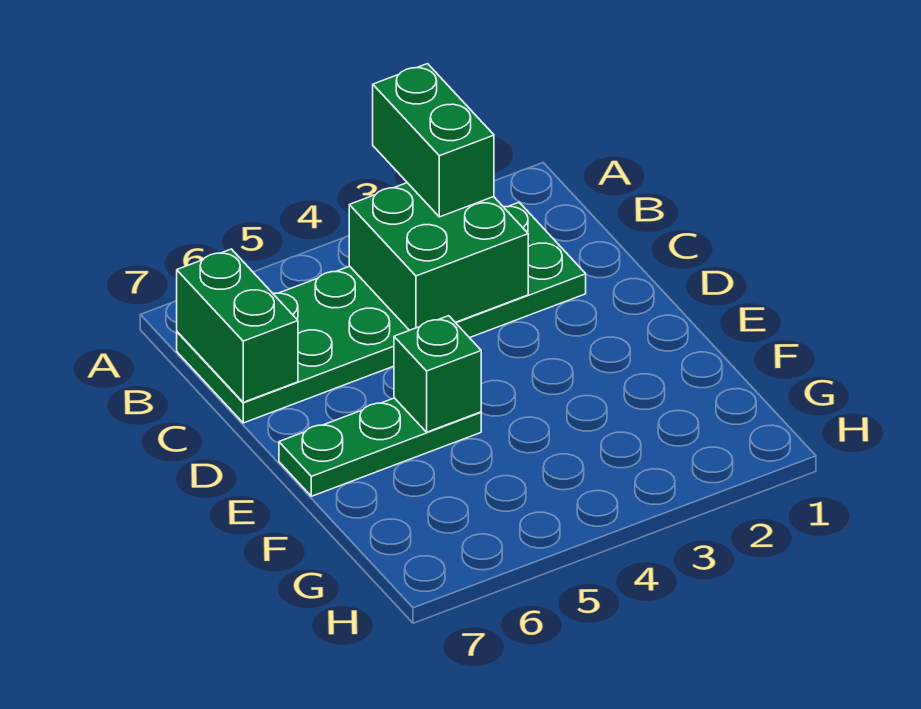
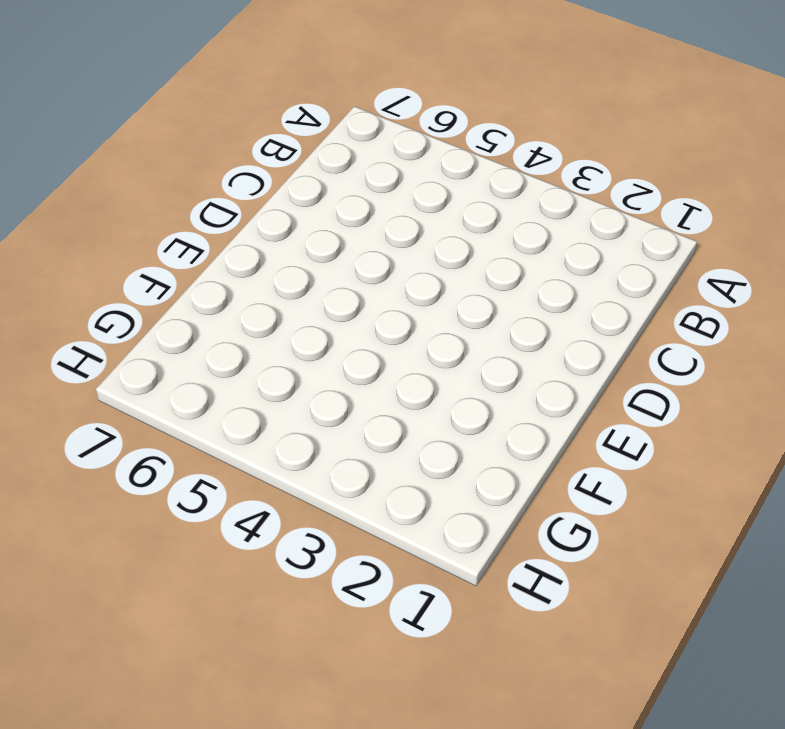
none -> green plate B2:C7 level 1
none -> green plate E5:E7 level 1

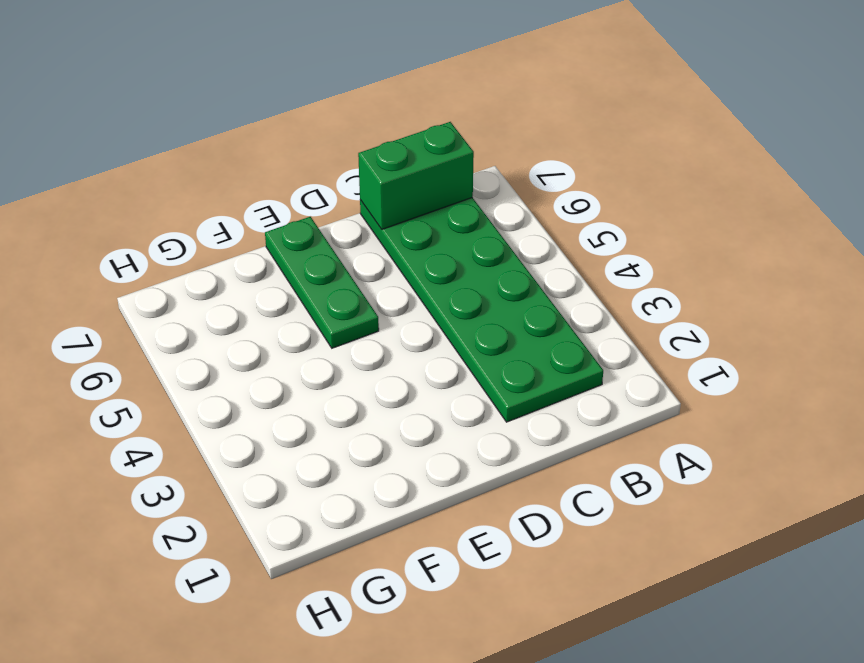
none -> green brick B3:C4 level 2
none -> green brick E5 level 2

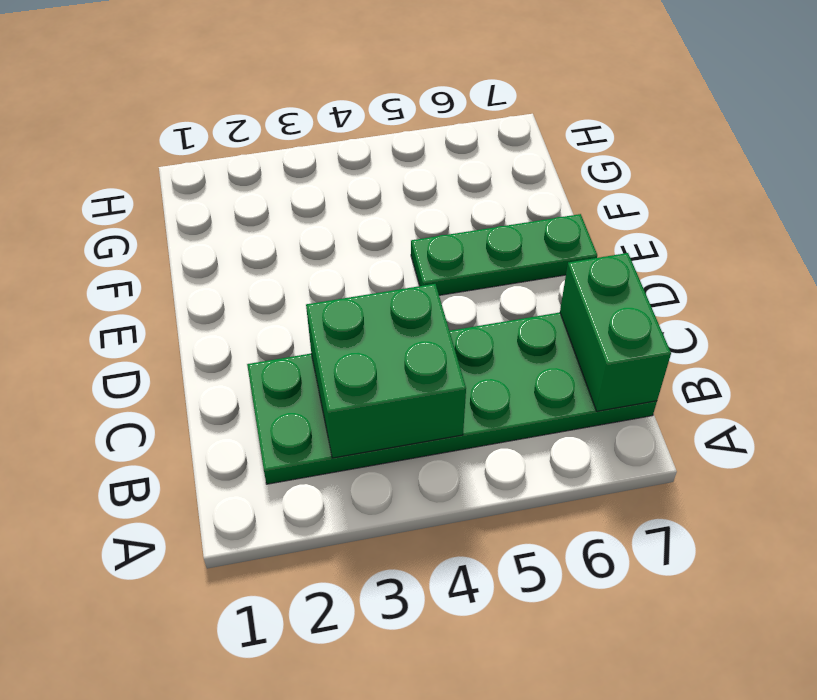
none -> green brick E5 level 2
none -> green brick A3:B3 level 3

